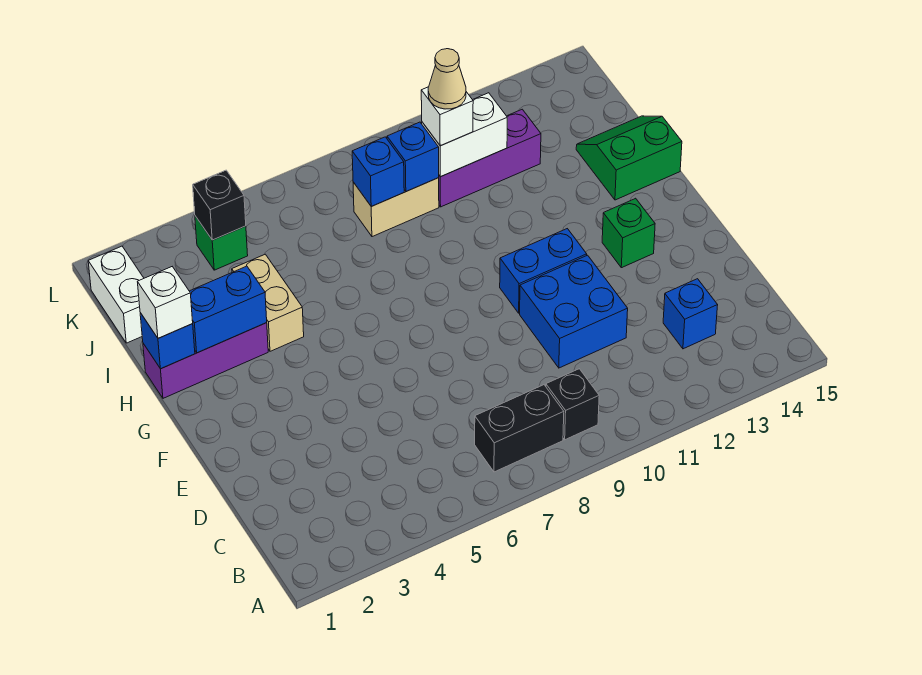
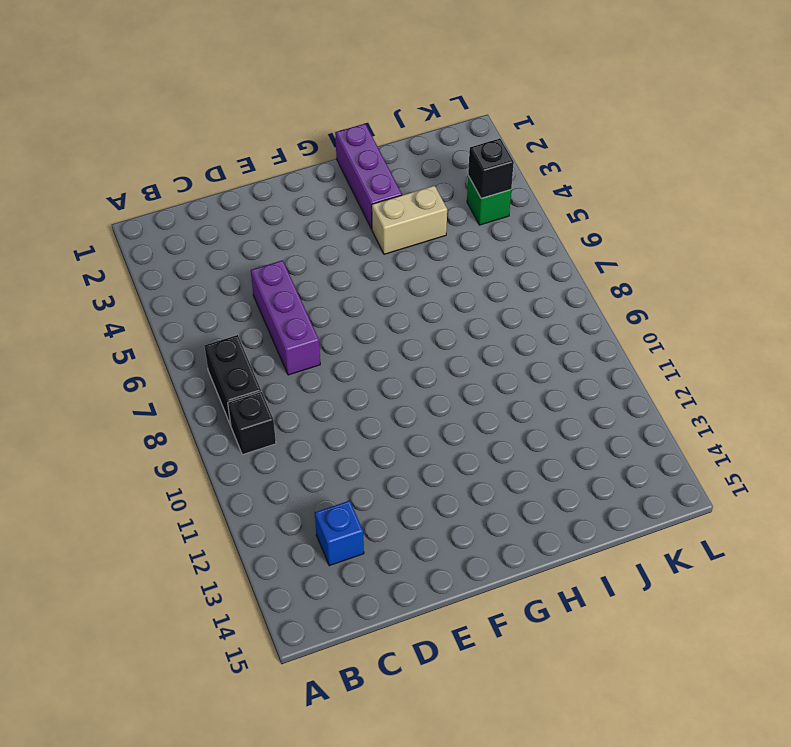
purple brick D5:D7 level 1 -> purple brick J10:J12 level 1
none -> blue brick D10:E11 level 1
none -> blue brick F10:F11 level 1
none -> green brick F13 level 1

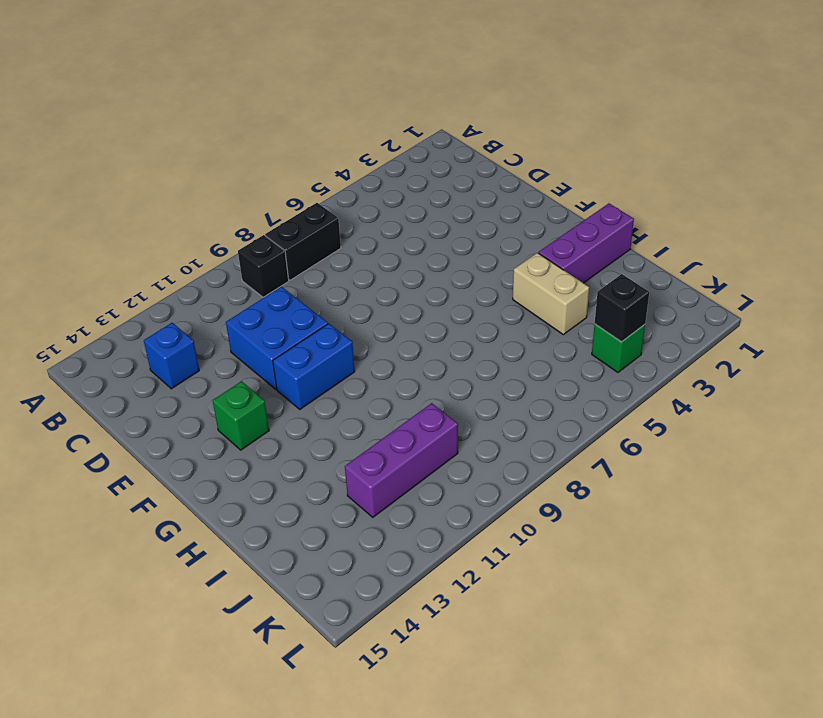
none -> green slope H14:I15 level 1 top H
none -> white brick J1:K1 level 1
none -> tan brick J8:J9 level 1

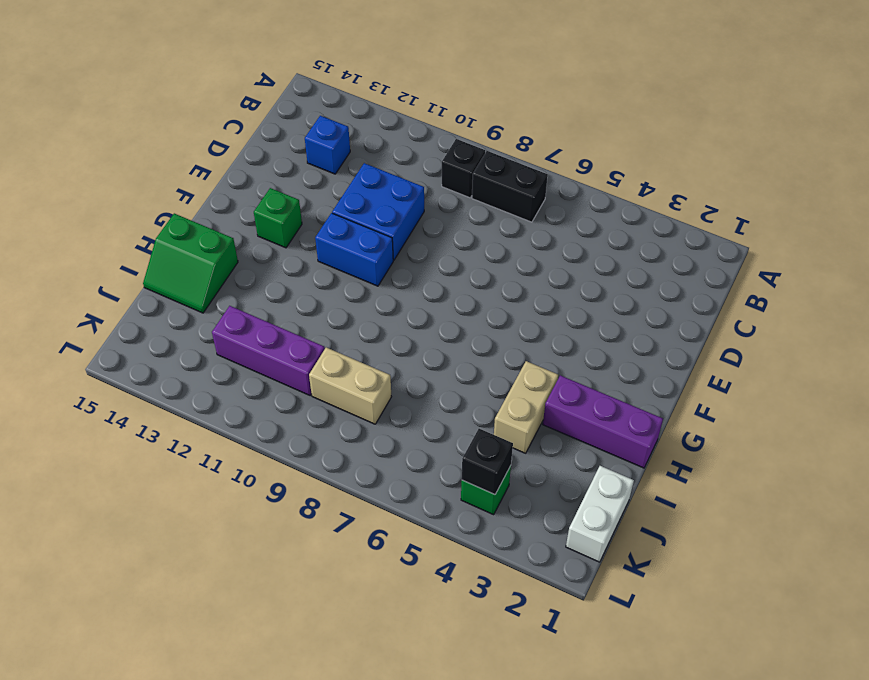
none -> blue brick H1 level 2
none -> blue brick H2:H3 level 2
none -> blue brick J8 level 2

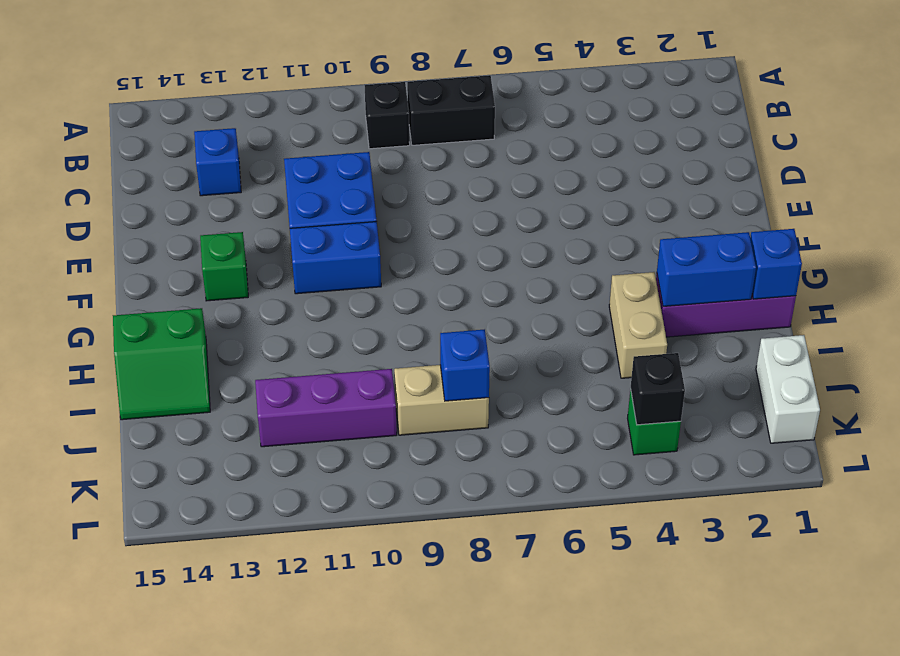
none -> blue brick J9 level 2
none -> white brick J10:J11 level 2
none -> white brick H1 level 3

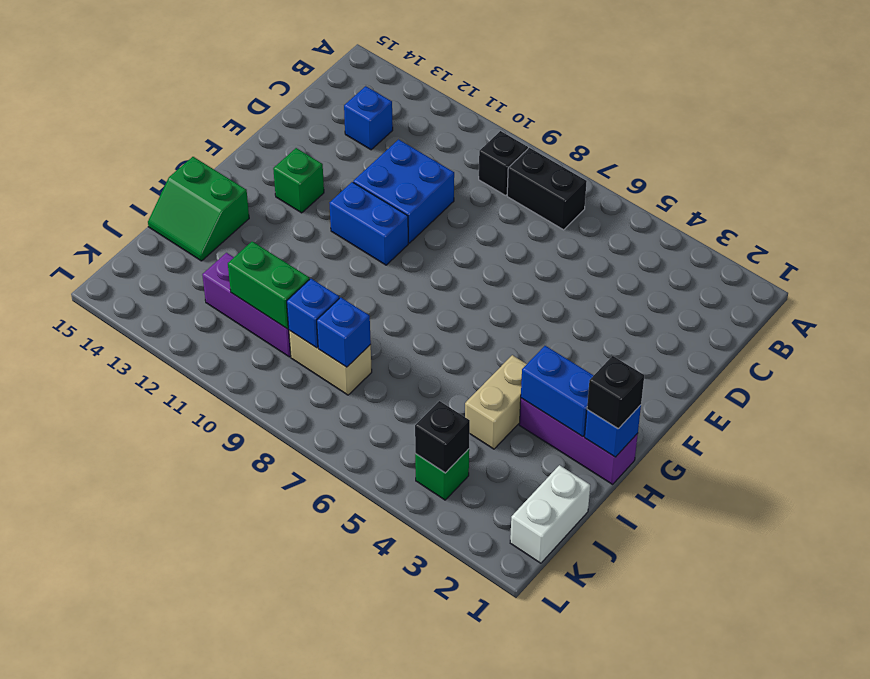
black brick H1 level 3 -> white brick H1 level 3
green brick J10:J11 level 2 -> white brick J10:J11 level 2
none -> white brick J10 level 3
none -> tan cone J10 level 4

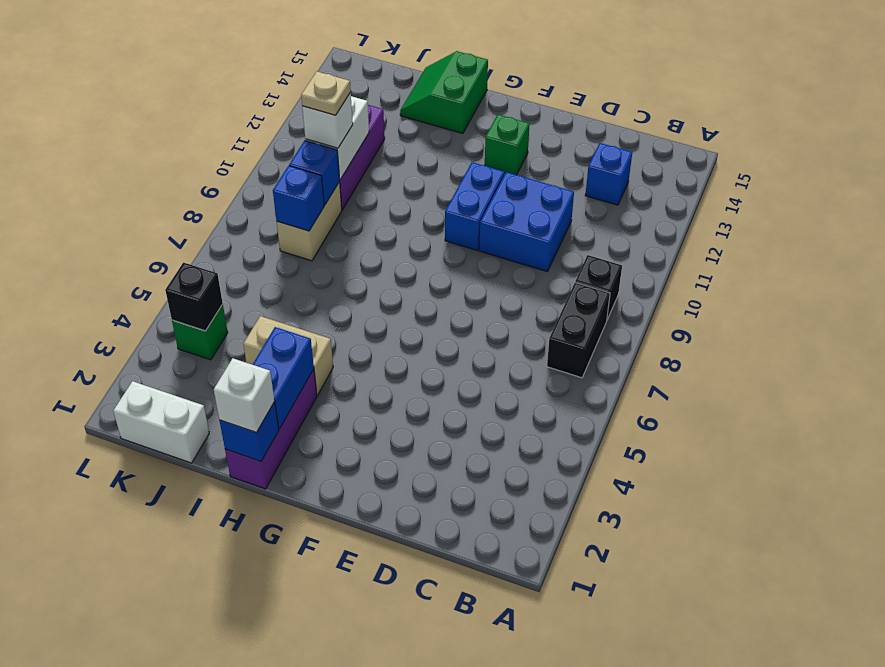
tan plate J10 level 4 -> tan cone J10 level 4

